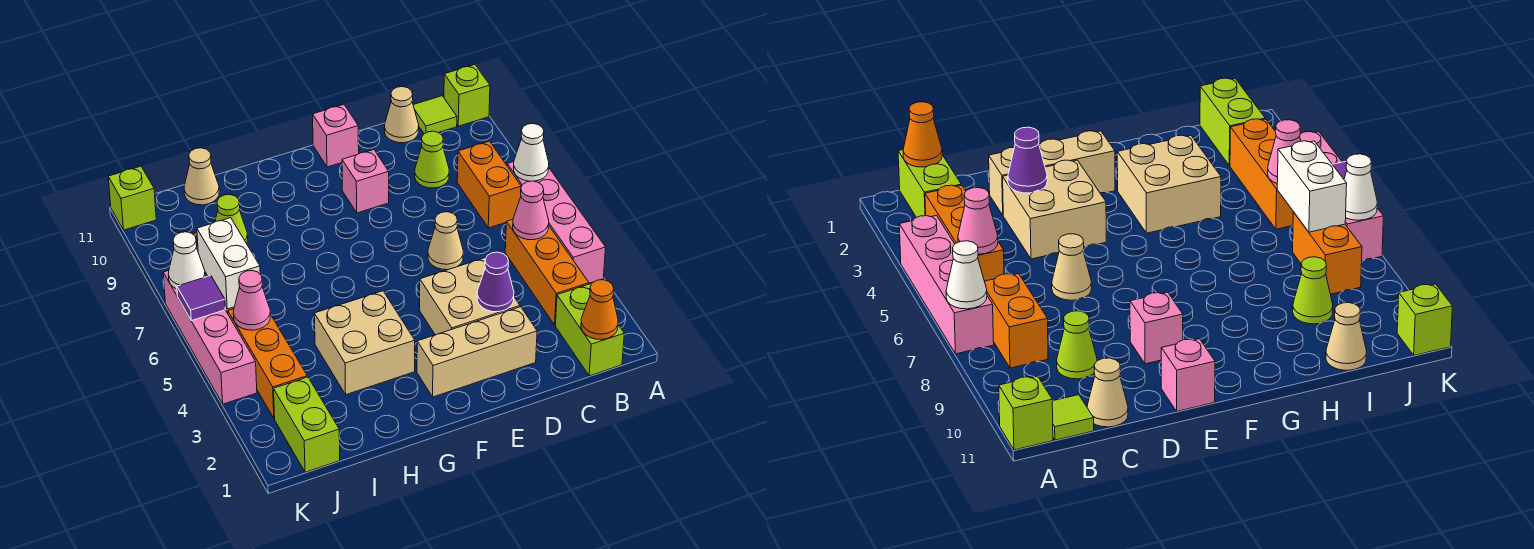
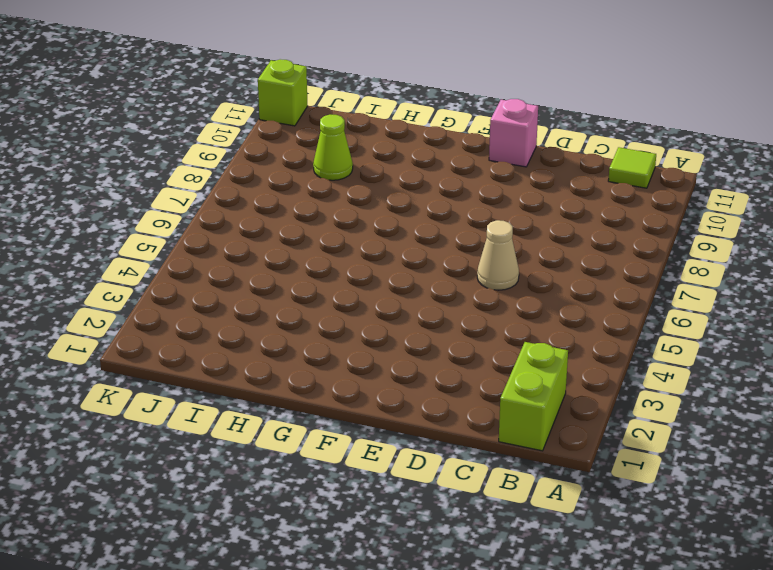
none -> pink brick A4:A7 level 1
none -> lime brick A11 level 1
none -> orange brick B3:B5 level 1

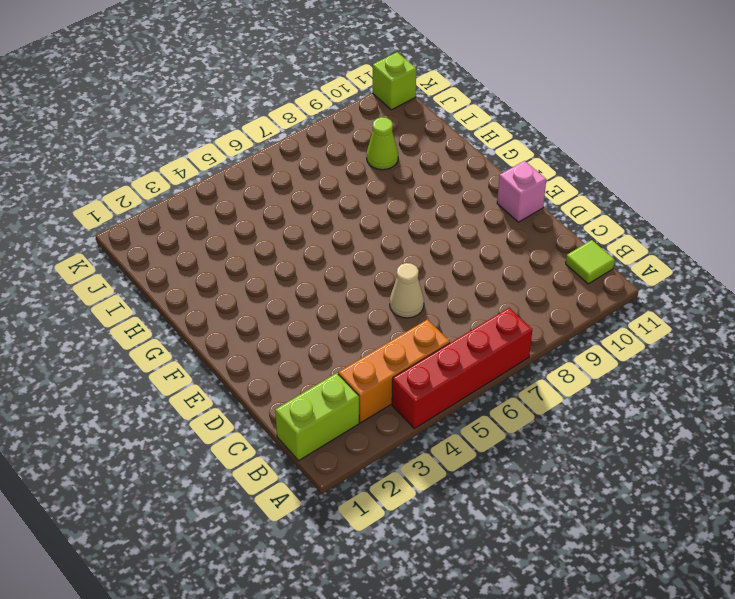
red brick A4:A7 level 1 -> pink brick A4:A7 level 1
none -> lime brick A11 level 1
none -> orange brick B7:B8 level 1
none -> lime cone C9 level 1

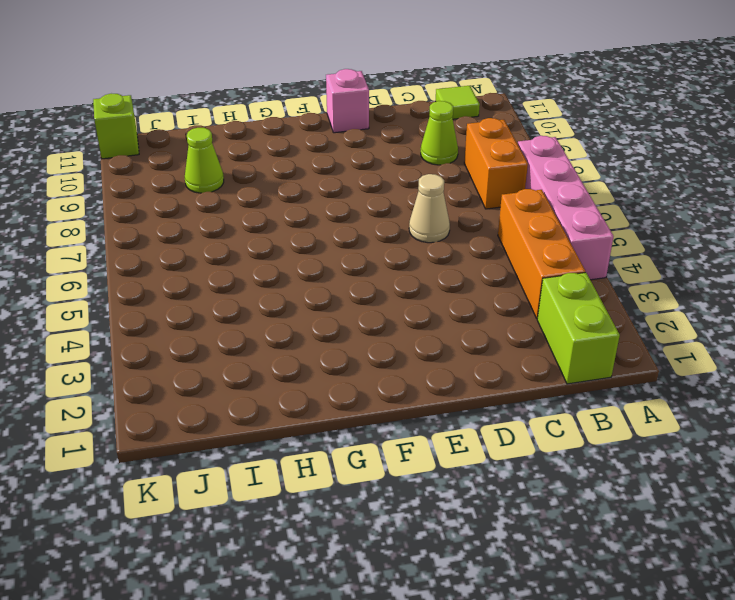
none -> lime brick A11 level 1
none -> tan cone C11 level 1
none -> tan brick D2:F2 level 1

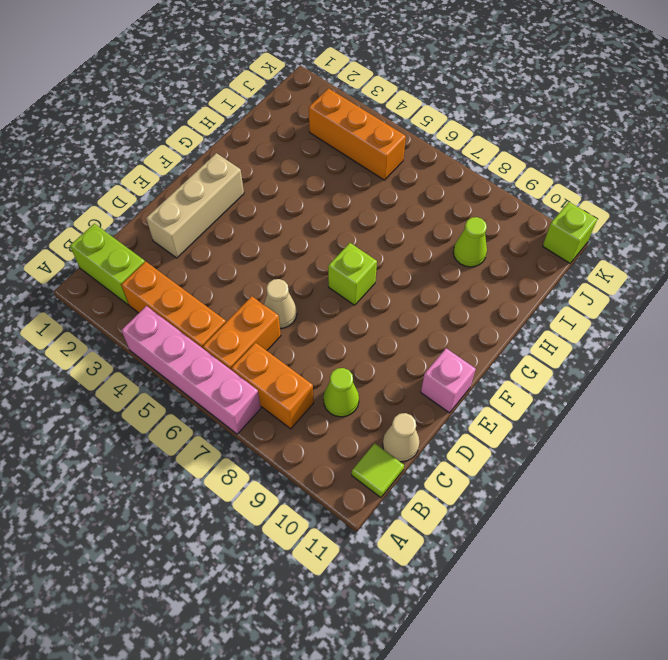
orange brick B6:C6 level 1 -> orange brick J7:J8 level 1
lime brick F7 level 1 -> lime brick A11 level 1
none -> tan brick D3:E4 level 1
none -> pink brick E9 level 1
none -> tan brick G3:H4 level 1

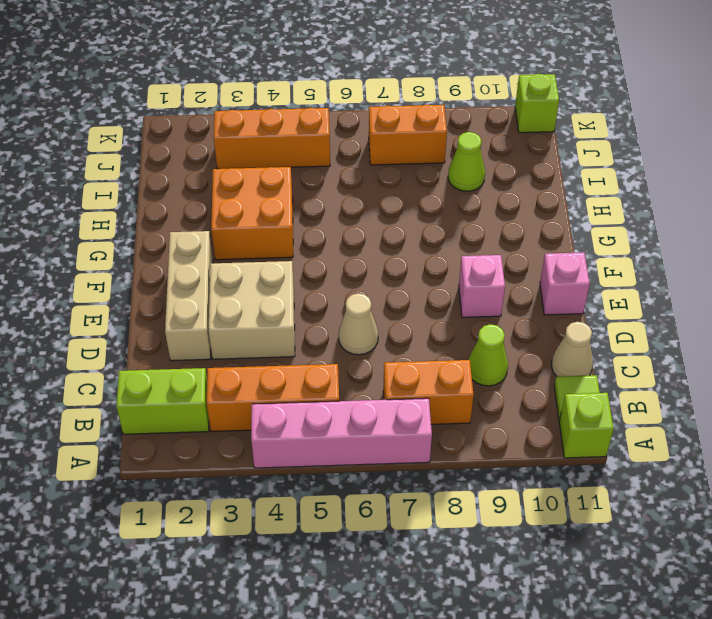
orange brick G3:H4 level 1 -> tan brick G3:H4 level 1
none -> tan cone I11 level 1
none -> lime brick J1:J2 level 1
none -> pink brick K4:K7 level 1

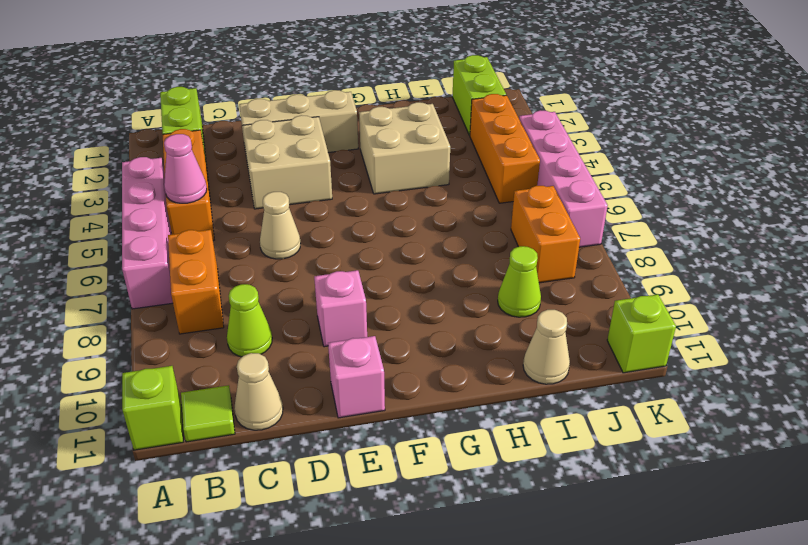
none -> white cone A7 level 2
none -> orange cone B1 level 2
none -> purple cone D3 level 2

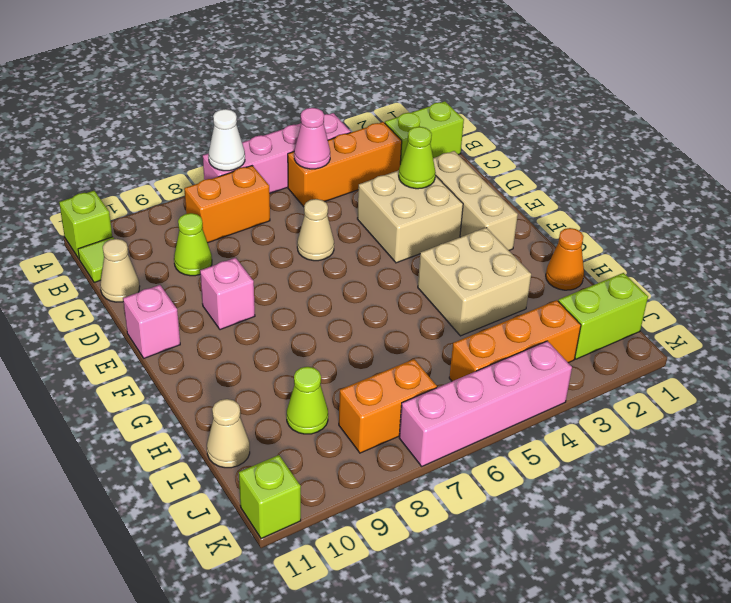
lime cone D3 level 2 -> purple cone D3 level 2
orange cone H1 level 1 -> orange cone B1 level 2
none -> pink cone J5 level 2
none -> white brick J6:J7 level 2
none -> purple tile K6 level 2

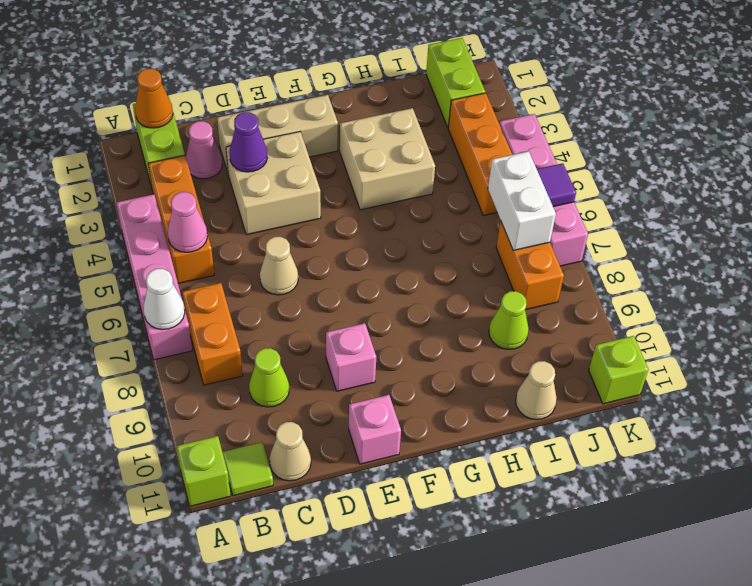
pink cone C2 level 1 -> pink cone J5 level 2
none -> white cone K7 level 2

